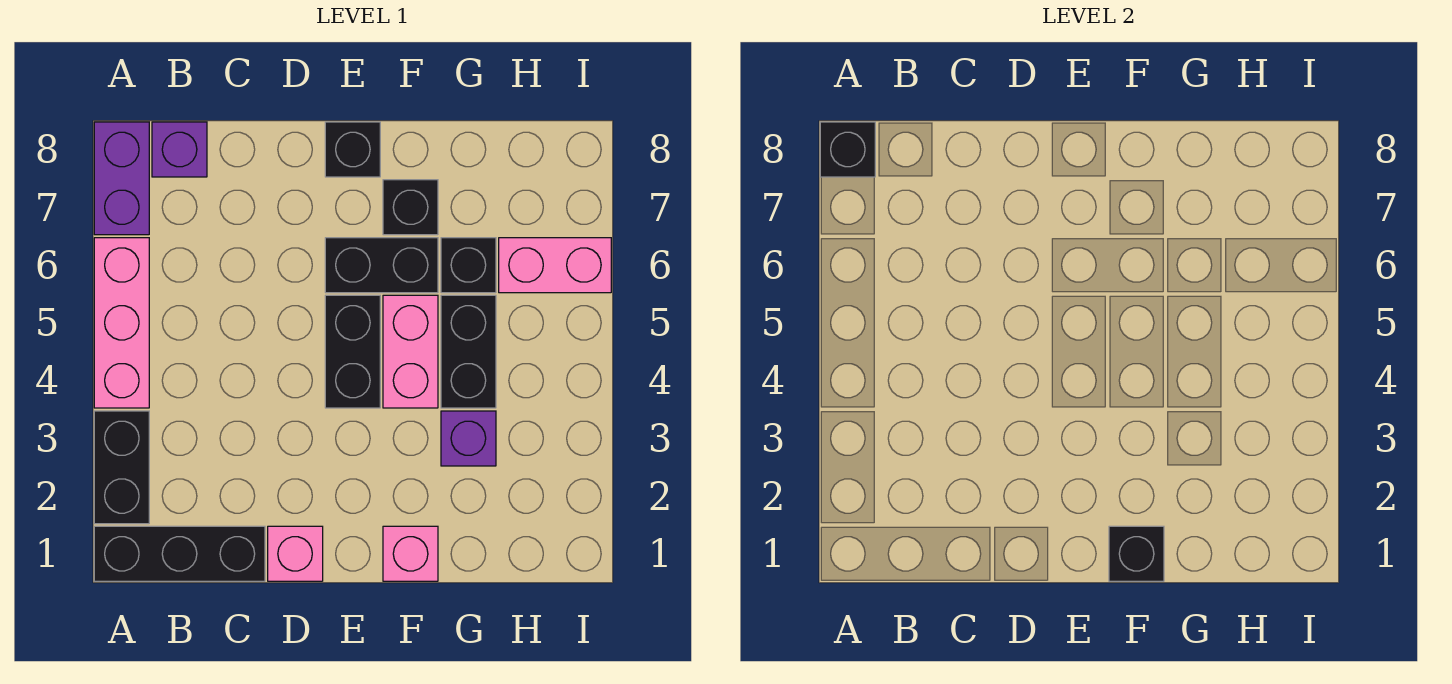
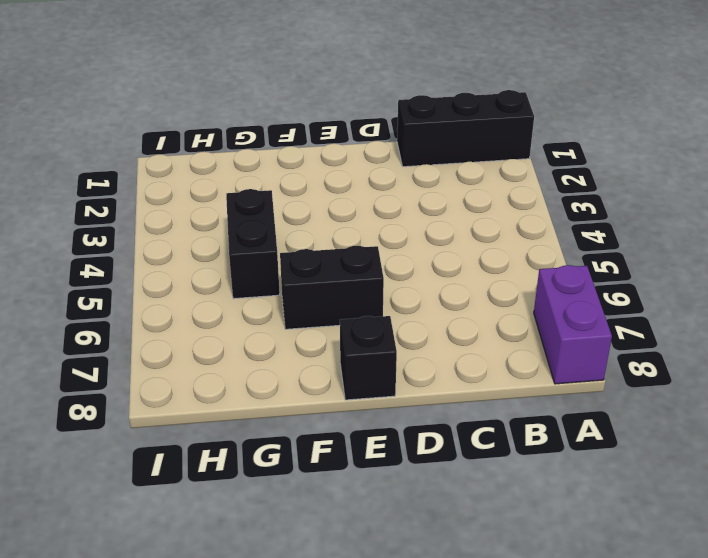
none -> black brick A2:A3 level 1
none -> pink brick A4:A6 level 1
none -> purple brick B8 level 1

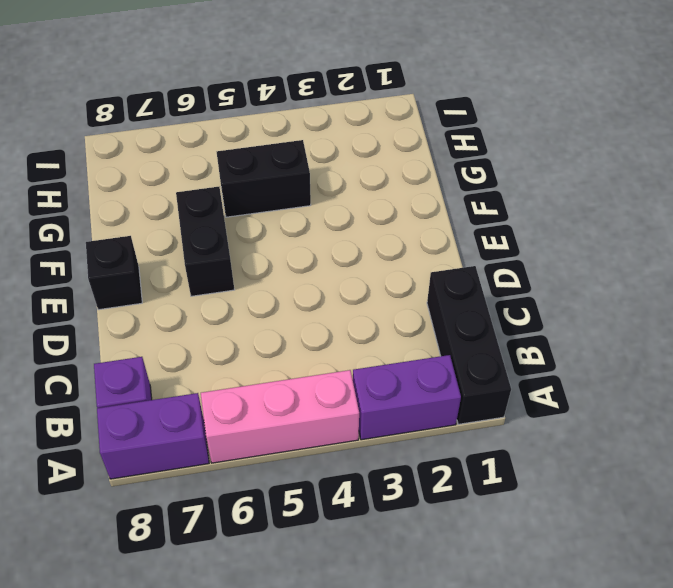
purple brick A2:A3 level 1 -> black brick A2:A3 level 1
none -> pink brick D1 level 1
none -> black brick E4:E5 level 1
none -> pink brick F1 level 1

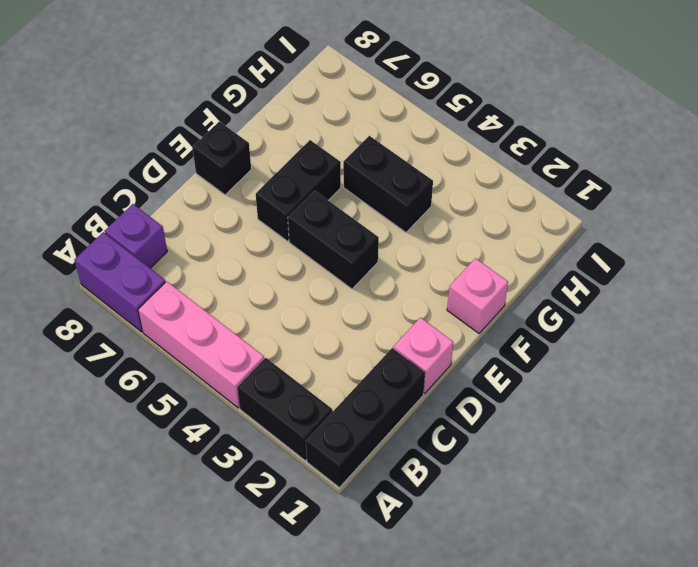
none -> pink brick F4:F5 level 1
none -> black brick F7 level 1
none -> purple brick G3 level 1

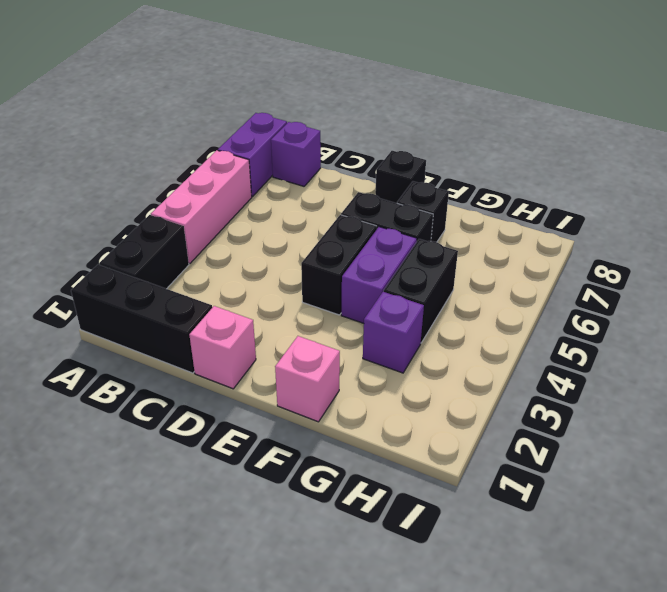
purple brick F4:F5 level 1 -> pink brick F4:F5 level 1
none -> black brick G6 level 1
none -> pink brick H6:I6 level 1
none -> black brick A8 level 2

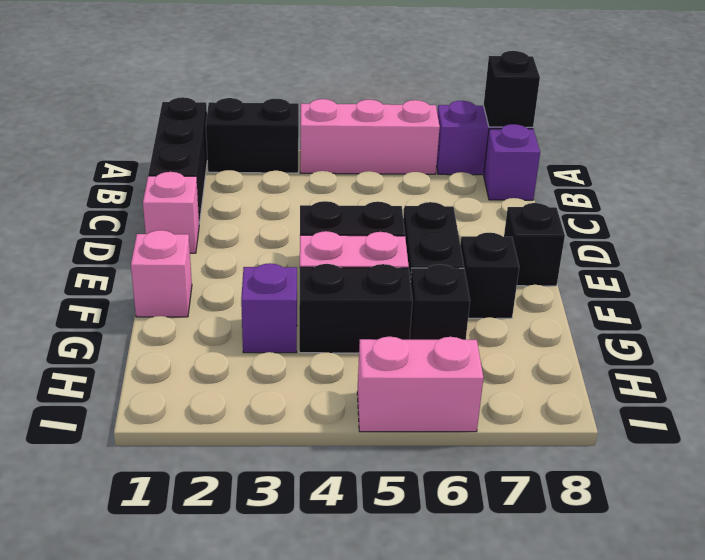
pink brick I5:I6 level 1 -> pink brick H6:I6 level 1
none -> black brick F1 level 2

